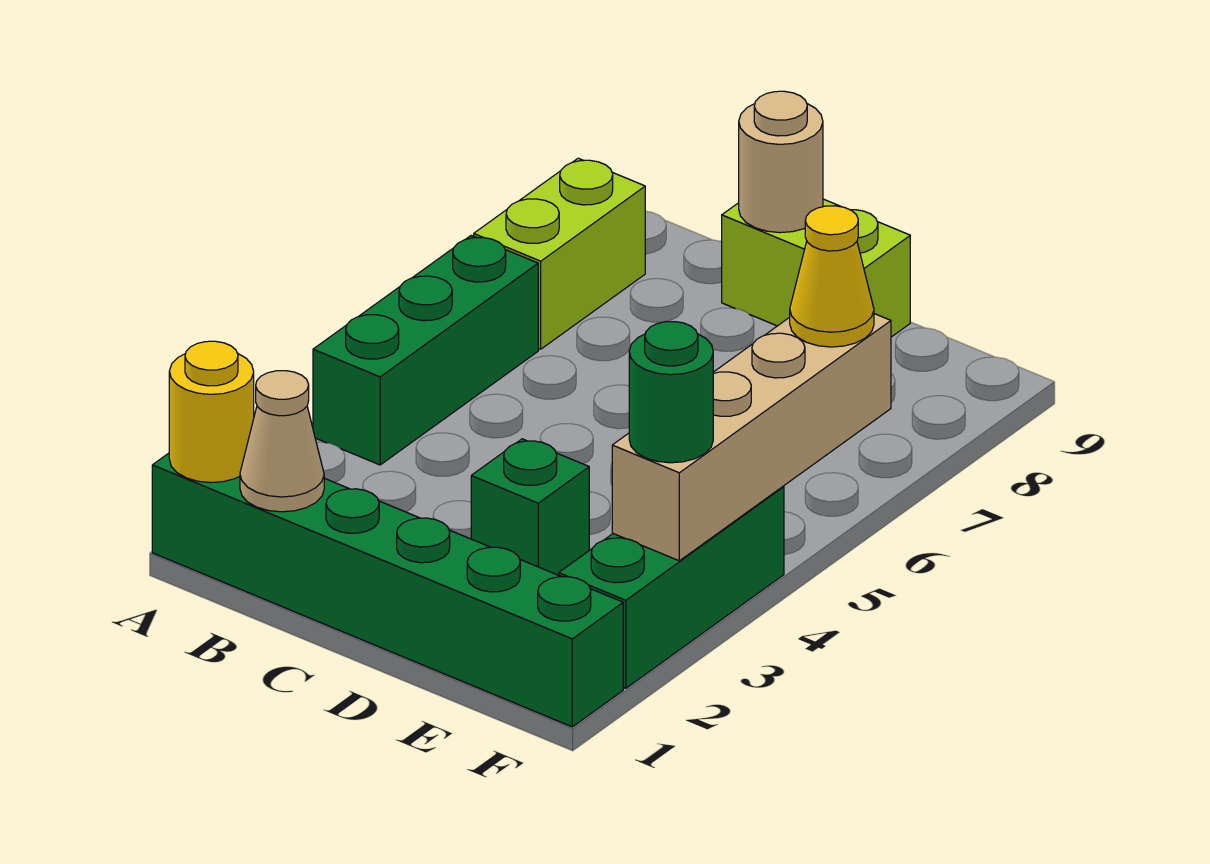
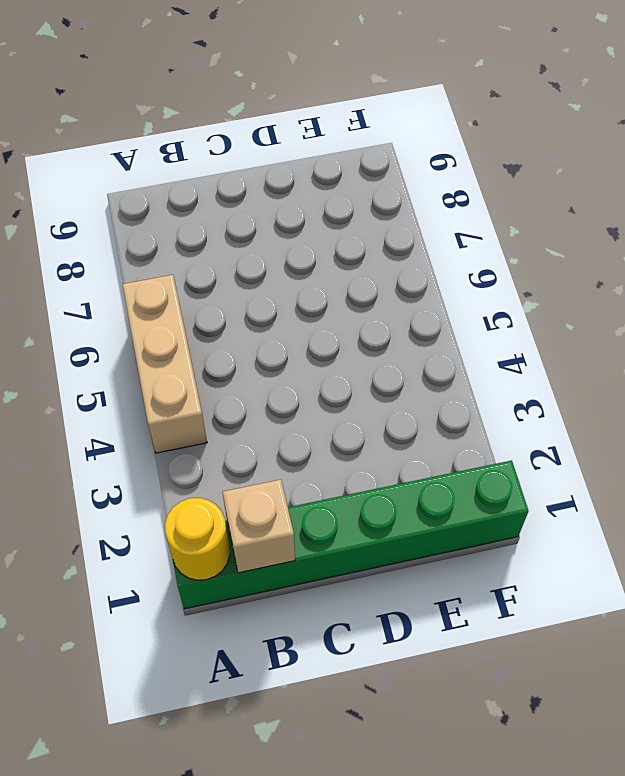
tan brick A4:A6 level 1 -> green brick A4:A6 level 1
tan brick B1 level 2 -> tan cone B1 level 2
none -> lime brick A7:A8 level 1
none -> lime brick C9:D9 level 1
none -> green brick D3 level 1

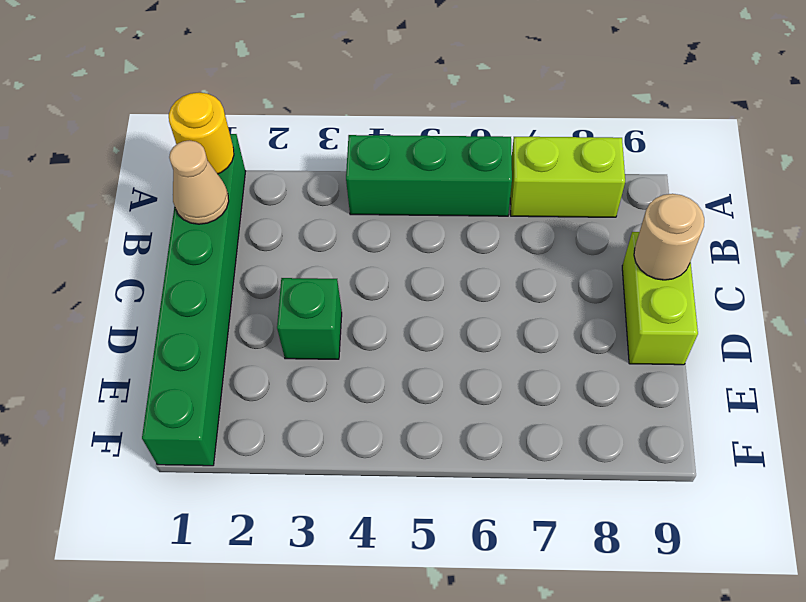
none -> green brick F2:F4 level 1
none -> tan brick F3:F6 level 2
none -> green round brick F3 level 3

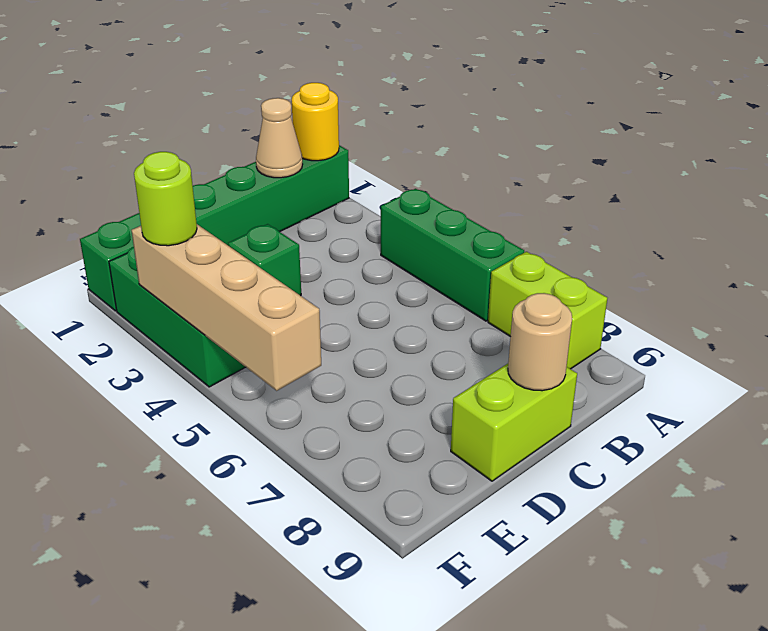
lime round brick F3 level 3 -> green round brick F3 level 3
none -> yellow cone F6 level 3

